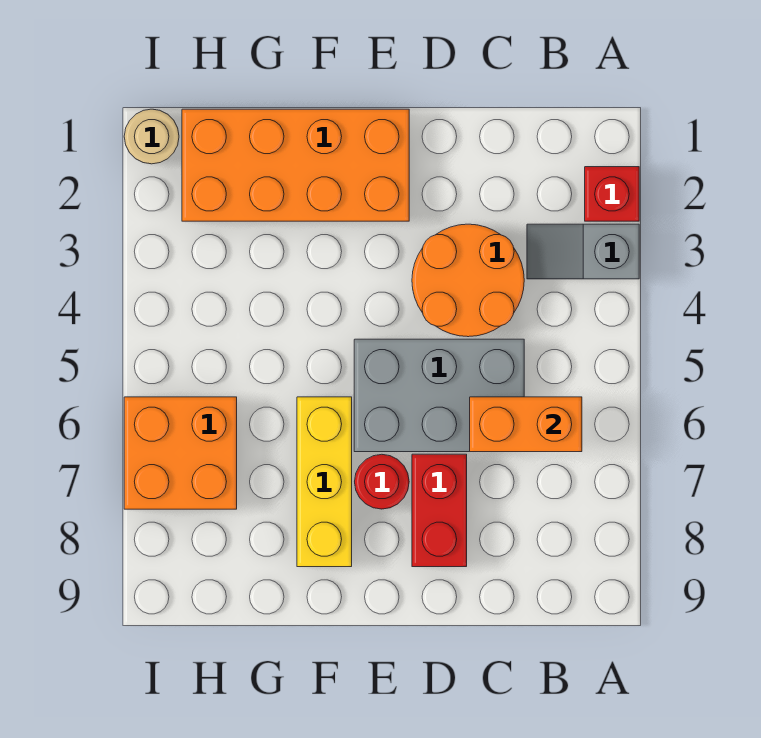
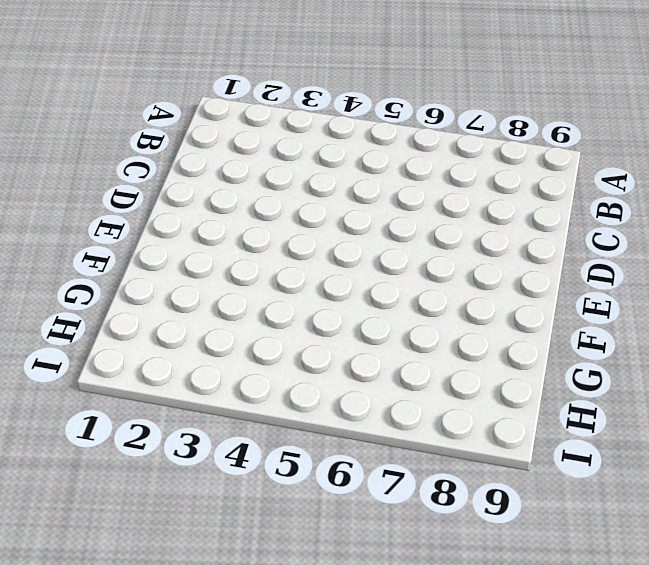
none -> red brick A2 level 1
none -> grey slope A3:B3 level 1 top A

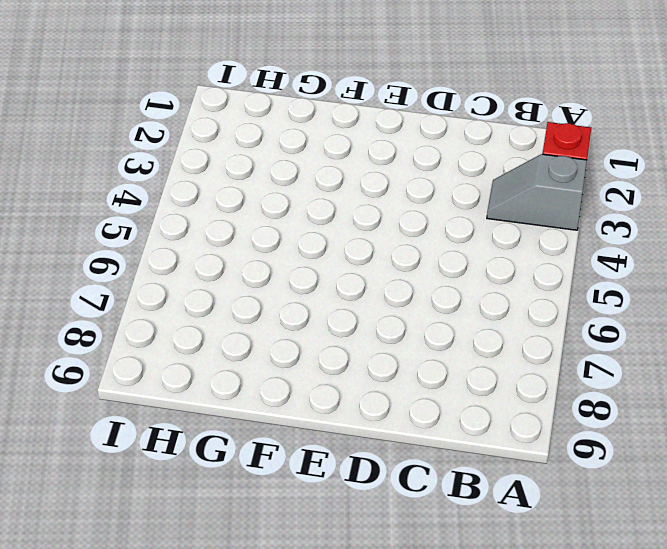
none -> orange round brick C3:D4 level 1
none -> grey brick C5:E6 level 1

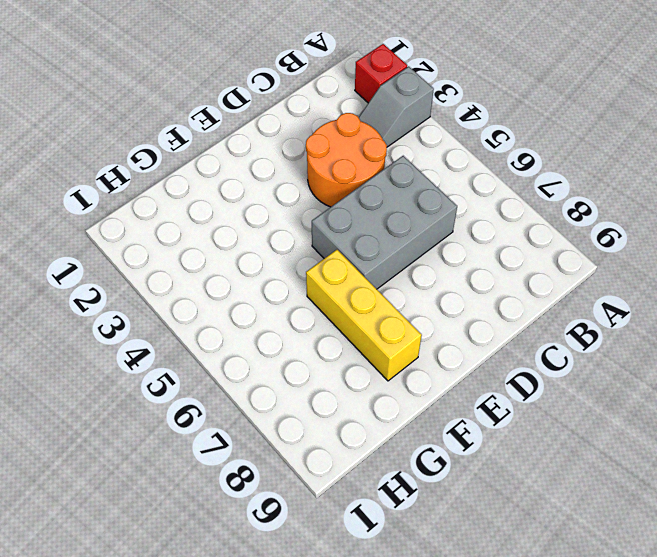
none -> red brick D7:D8 level 1
none -> orange brick E1:H2 level 1

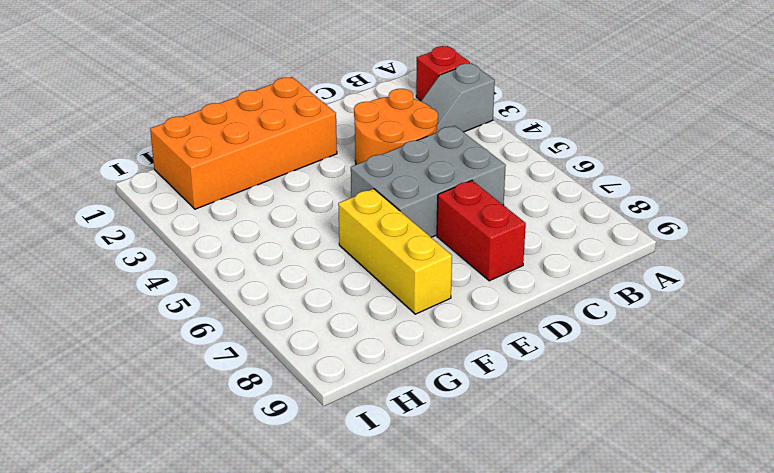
none -> red round brick E7 level 1
none -> orange brick H6:I7 level 1

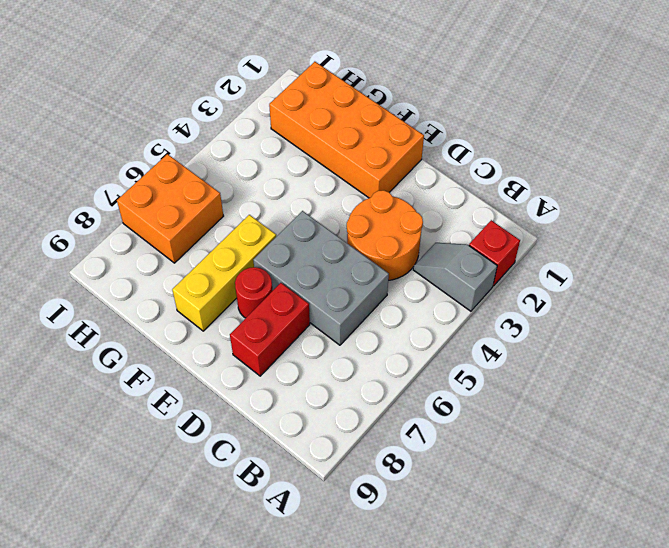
none -> tan round brick I1 level 1
none -> orange brick B6:C6 level 2

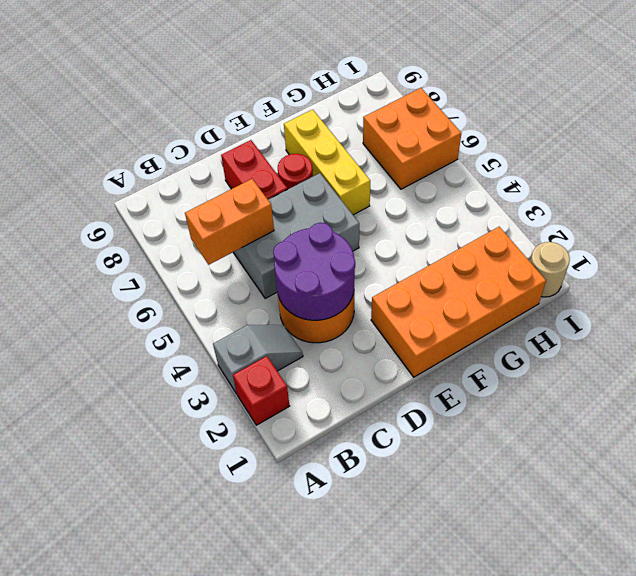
purple round brick C3:D4 level 2 -> none

